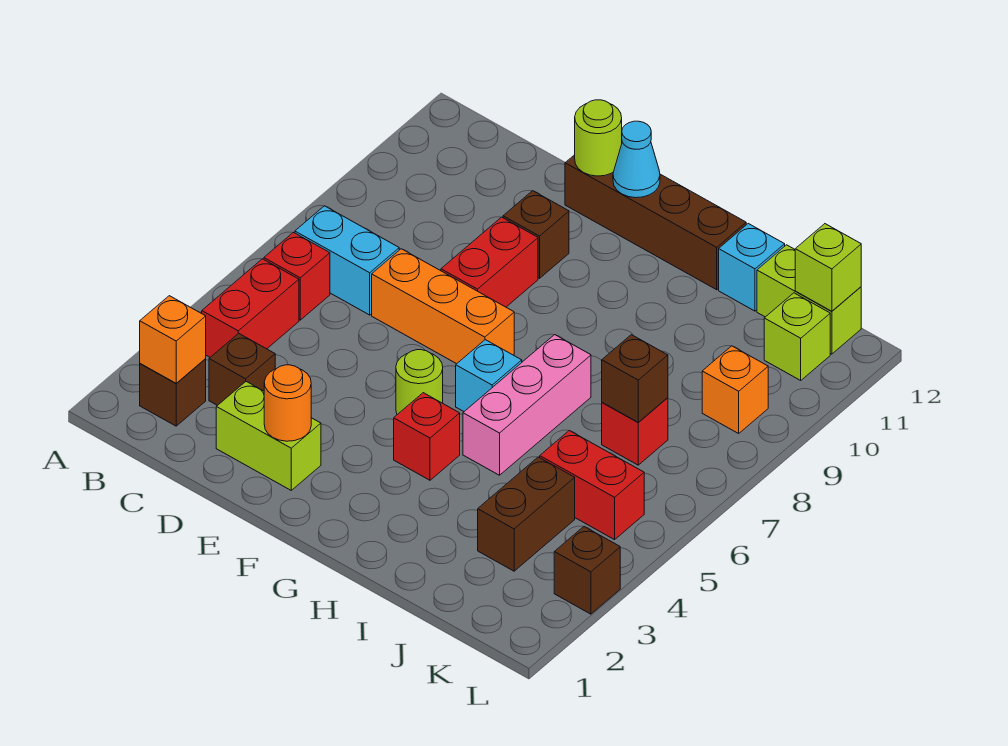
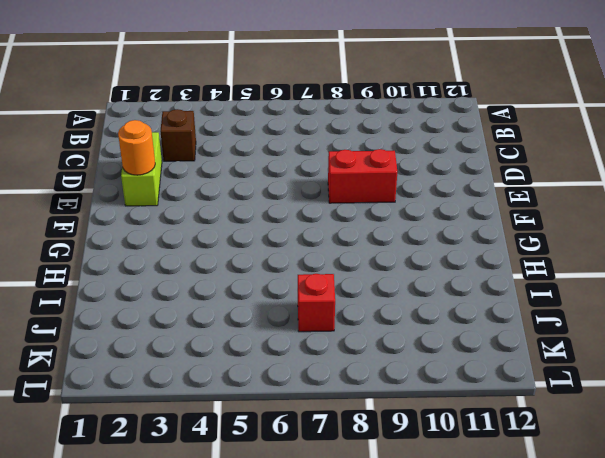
none -> brown brick B2 level 1
none -> red brick B4:B5 level 1
none -> red brick B6 level 1

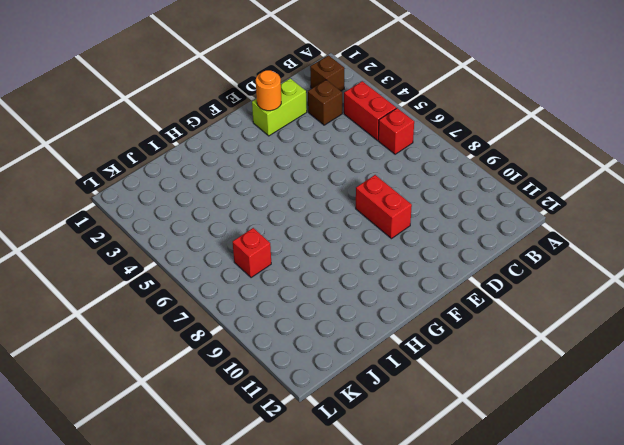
none -> cyan brick B7:C7 level 1
none -> orange brick D7:F7 level 1
none -> brown brick E10 level 1

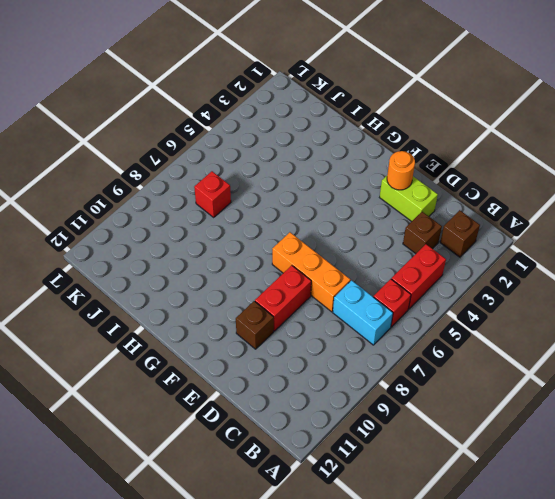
none -> brown brick E12:H12 level 1
none -> lime round brick F5 level 1
none -> red brick G4 level 1

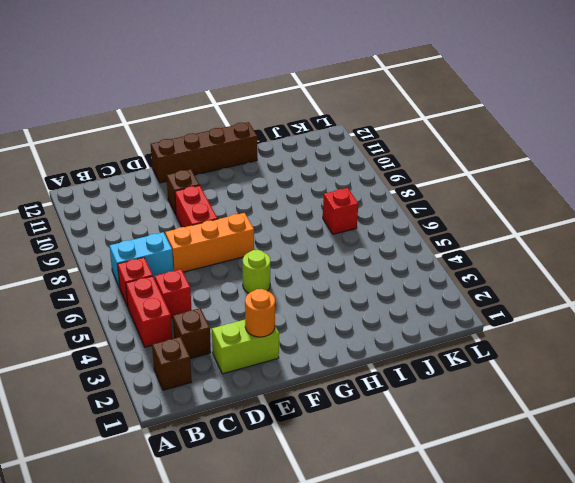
red brick C5 level 1 -> red brick G4 level 1
none -> cyan brick G6 level 1
none -> pink brick H5:H7 level 1
none -> cyan brick I12 level 1

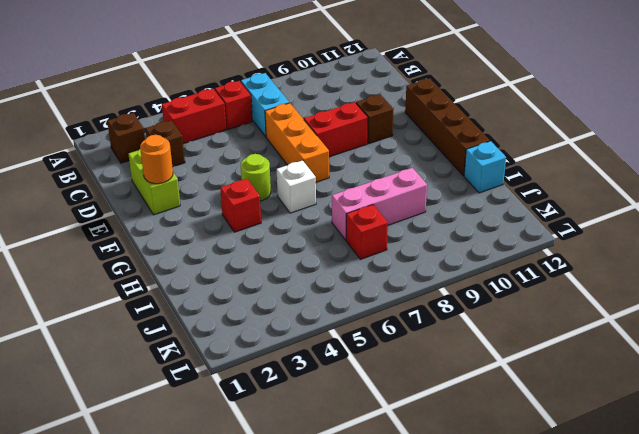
white brick G6 level 1 -> cyan brick G6 level 1
pink brick I7:I9 level 1 -> pink brick H5:H7 level 1
none -> brown brick J3:J4 level 1
none -> red brick J5:K5 level 1
none -> lime brick J12:K12 level 1

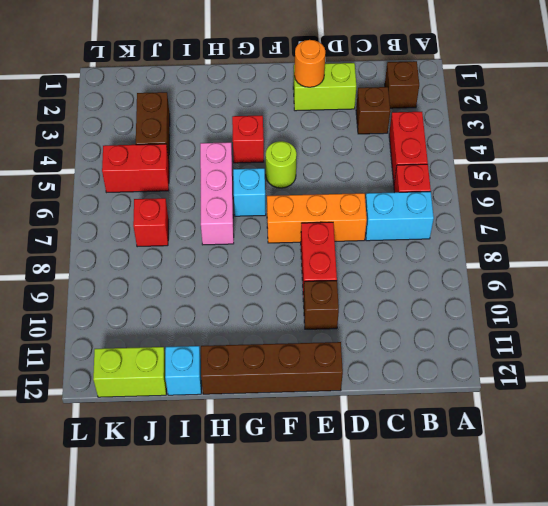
none -> orange brick K9 level 1
none -> lime brick K11 level 1
none -> brown brick L3 level 1

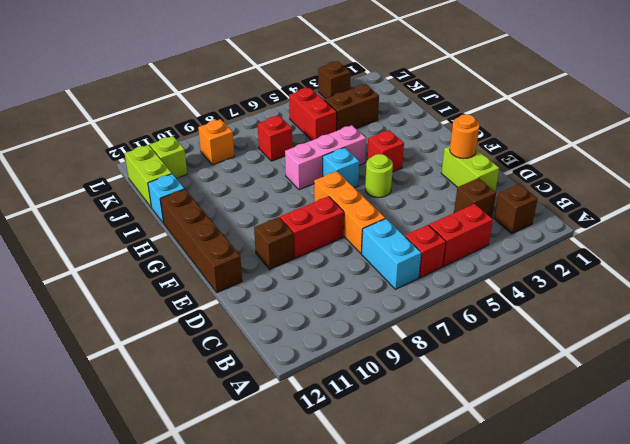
none -> orange brick B2 level 2
none -> lime round brick E12 level 2
none -> cyan cone F12 level 2

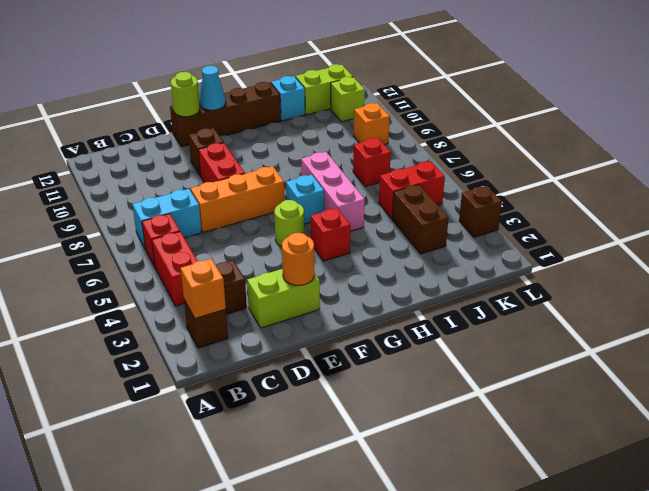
none -> brown brick J7 level 2
none -> lime brick K12 level 2

